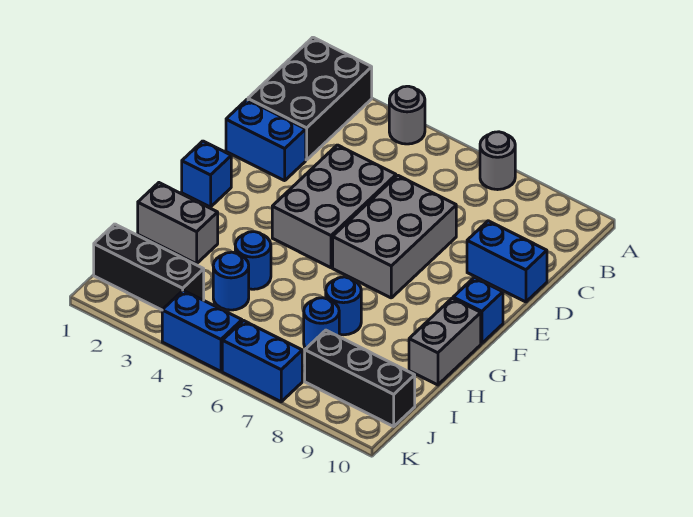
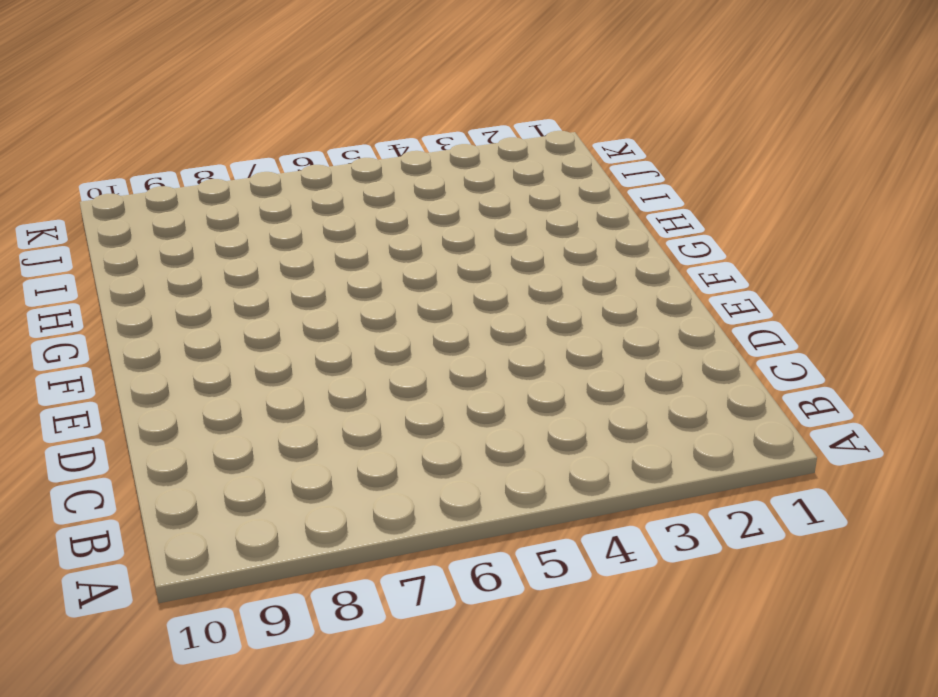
none -> black brick A1:C2 level 1
none -> grey round brick A4 level 1
none -> grey round brick A7 level 1

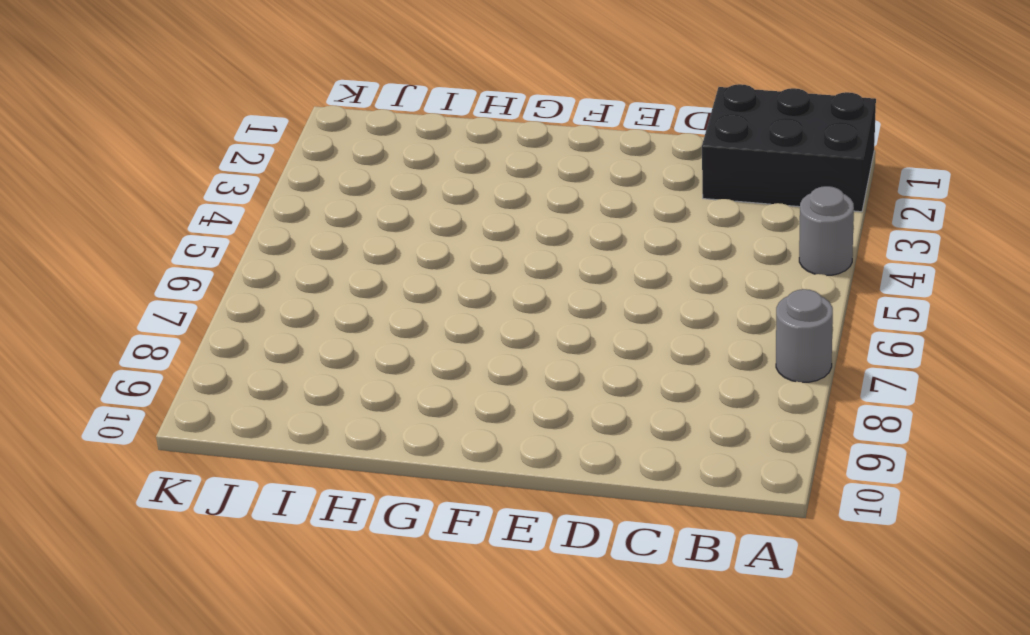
none -> blue brick D1:D2 level 1
none -> grey brick D4:F5 level 1
none -> grey brick D6:F7 level 1

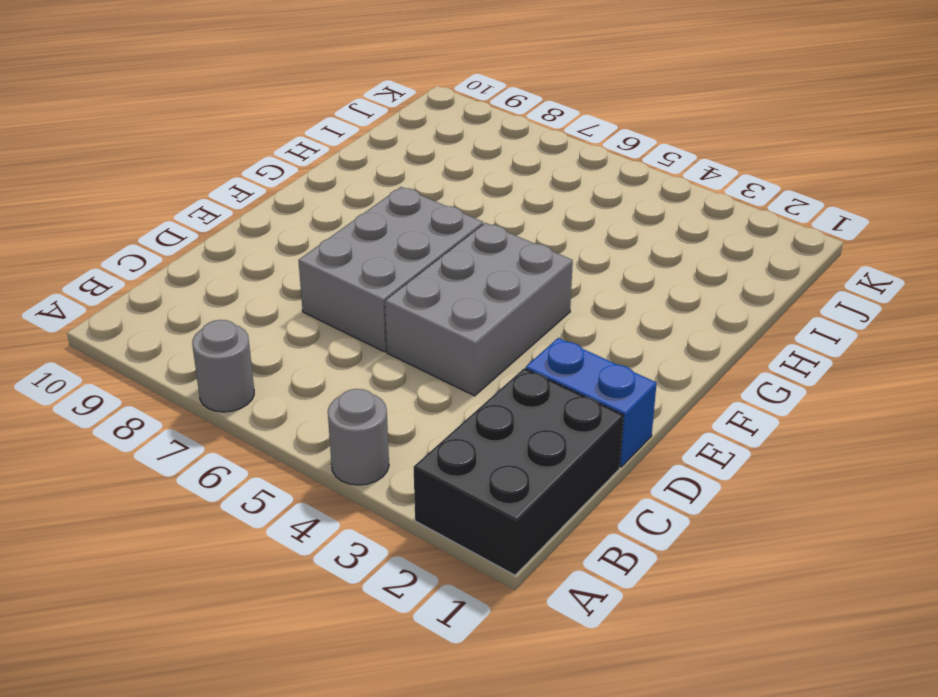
none -> blue brick D9:D10 level 1
none -> blue brick F1 level 1
none -> blue brick F10 level 1

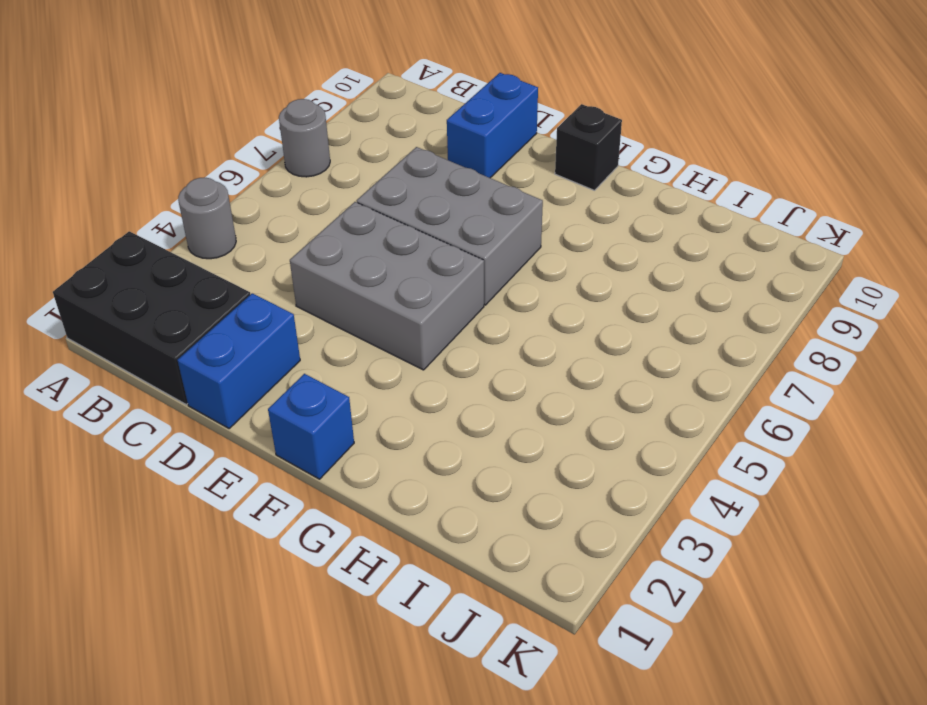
black brick F10 level 1 -> blue brick F10 level 1
none -> grey brick G10:H10 level 1
none -> grey brick H1:H2 level 1
none -> blue round brick H4 level 1

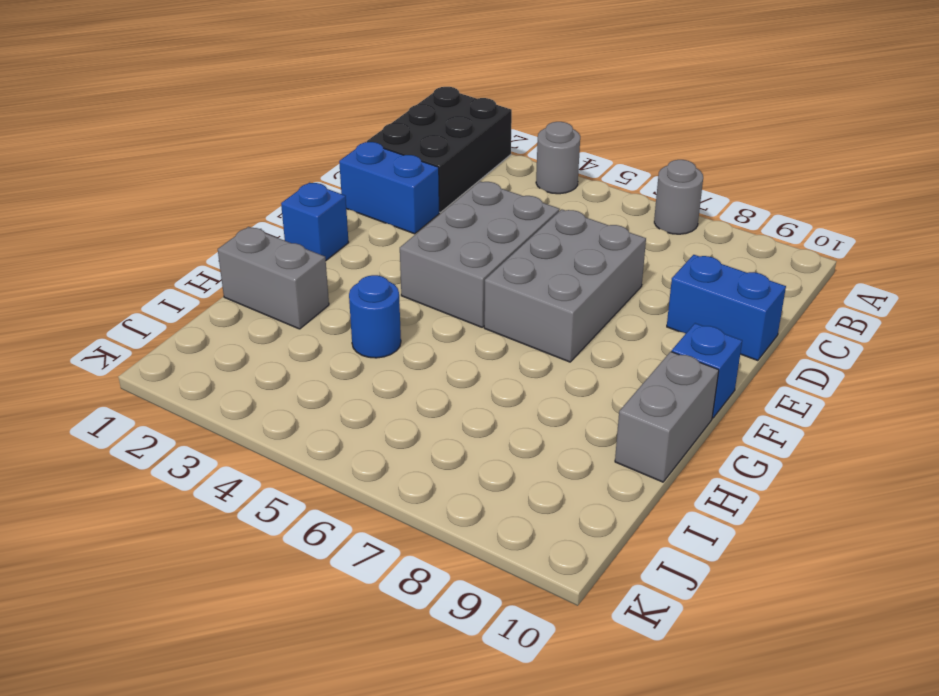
none -> blue round brick H7 level 1
none -> blue round brick I4 level 1
none -> blue round brick I7 level 1

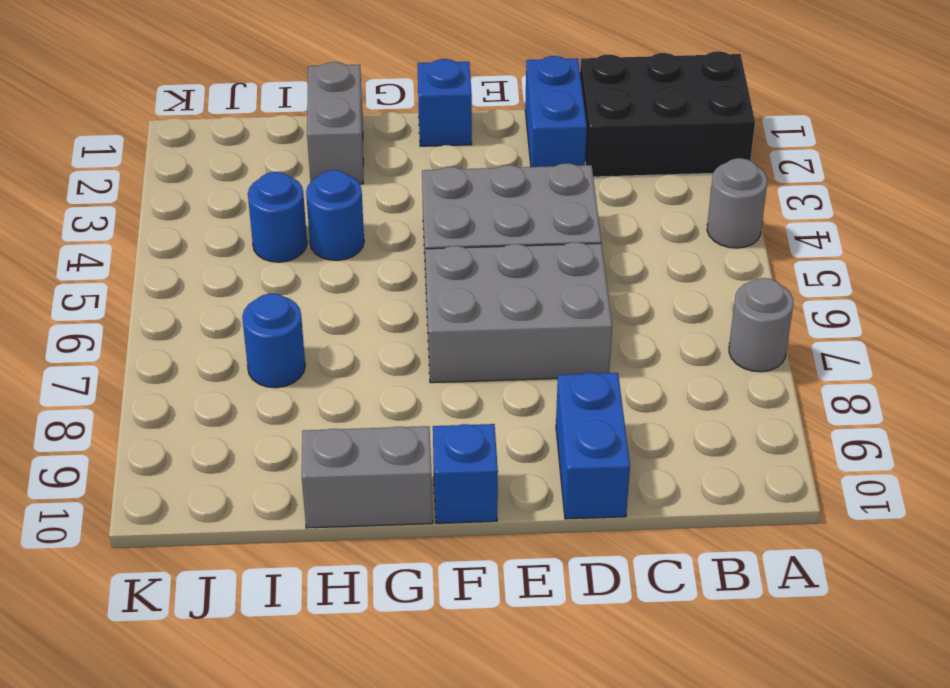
none -> blue round brick H7 level 1
none -> black brick J1:J3 level 1
none -> black brick J8:J10 level 1

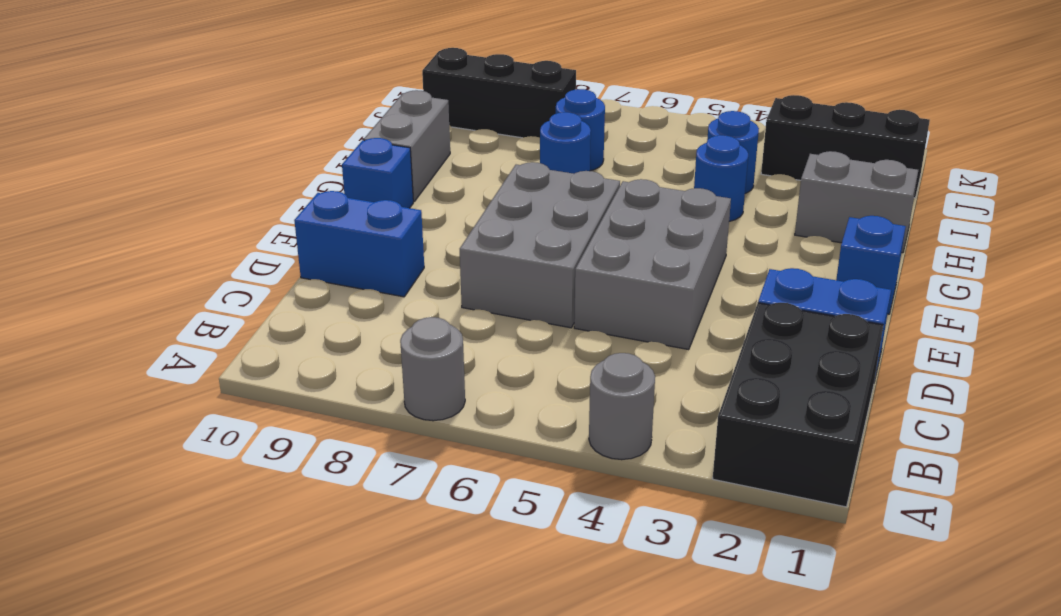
none -> blue brick K4:K5 level 1
none -> blue brick K6:K7 level 1

